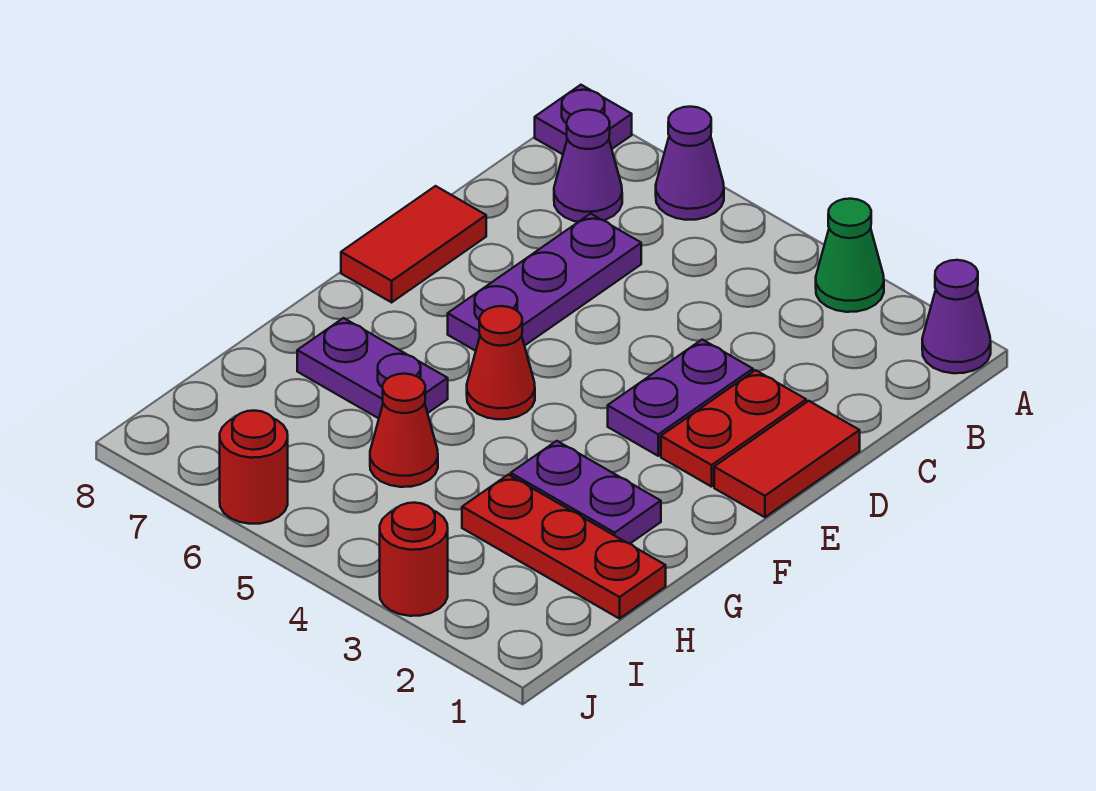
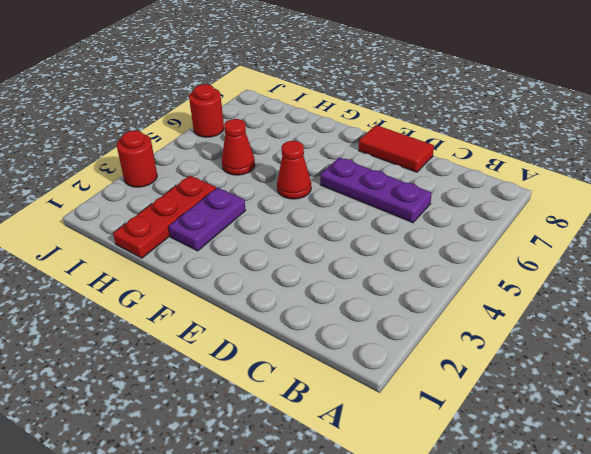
none -> purple cone A1 level 1
none -> green cone A3 level 1
none -> purple cone A6 level 1

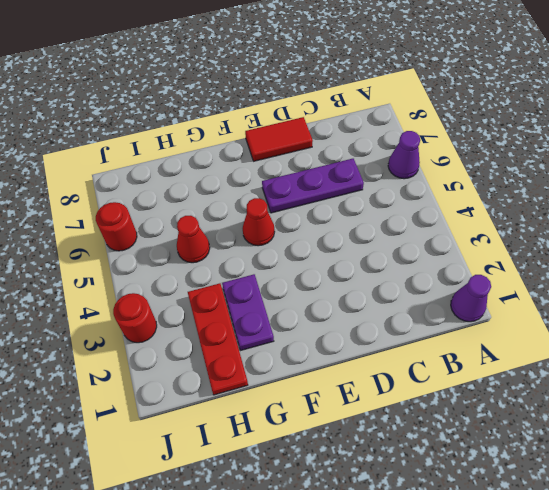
none -> green cone A3 level 1
none -> purple plate A8 level 1
none -> purple cone B7 level 1

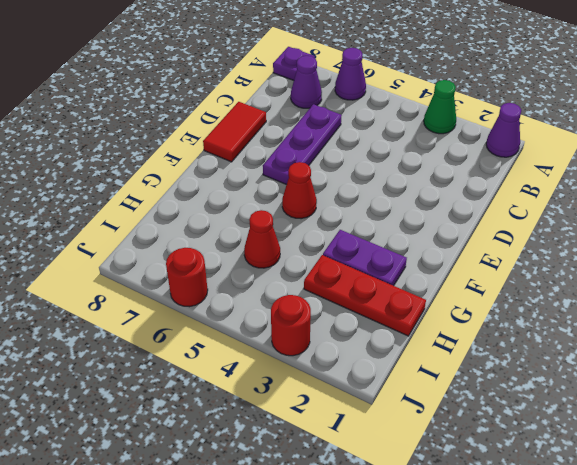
none -> red tile D1:E1 level 1
none -> red plate D2:E2 level 1
none -> purple plate D3:E3 level 1

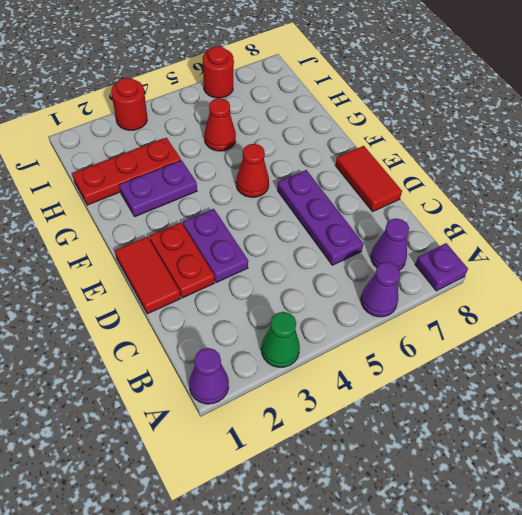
none -> purple plate G6:G7 level 1

